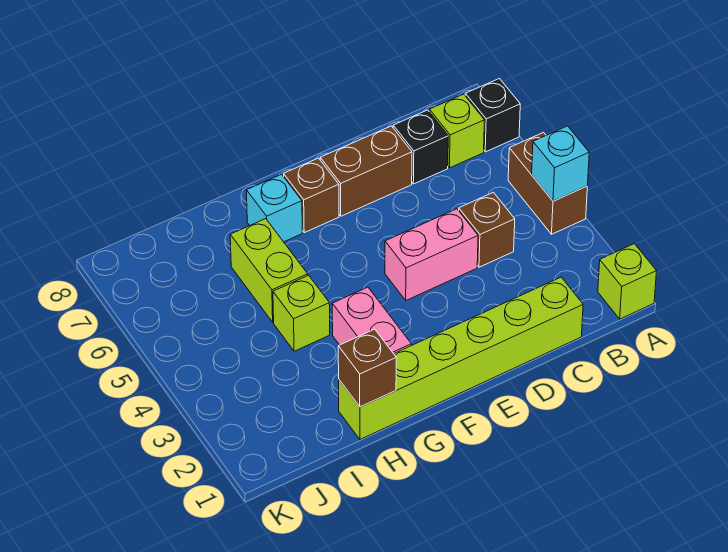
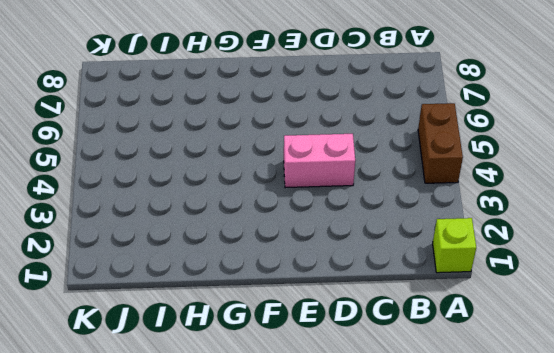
none -> black brick A7 level 1
none -> lime brick B7 level 1
none -> lime brick C1:H1 level 1

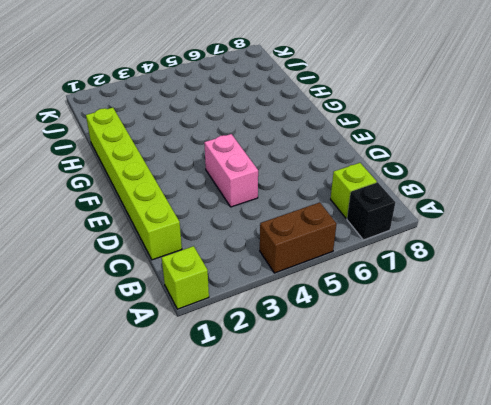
none -> brown brick C4 level 1
none -> black brick C7 level 1
none -> brown brick D7:E7 level 1

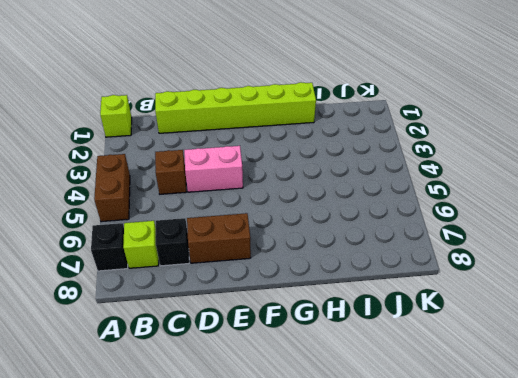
none -> brown brick F7 level 1
none -> pink brick G2:G3 level 1
none -> cyan brick G7 level 1

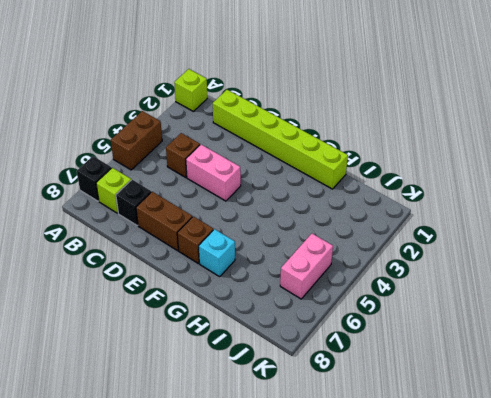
pink brick J5:J6 level 1 -> pink brick G2:G3 level 1
none -> lime brick H4 level 1
none -> lime brick H5:H6 level 1
none -> cyan brick A4 level 2

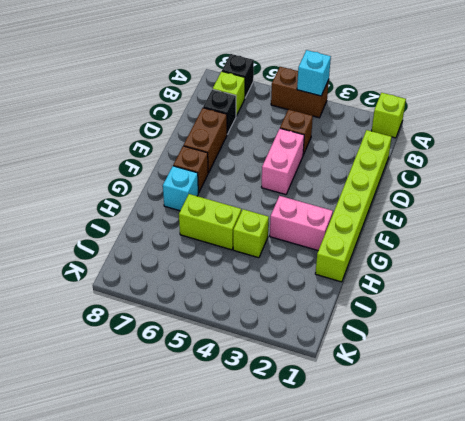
none -> brown brick H1 level 2

